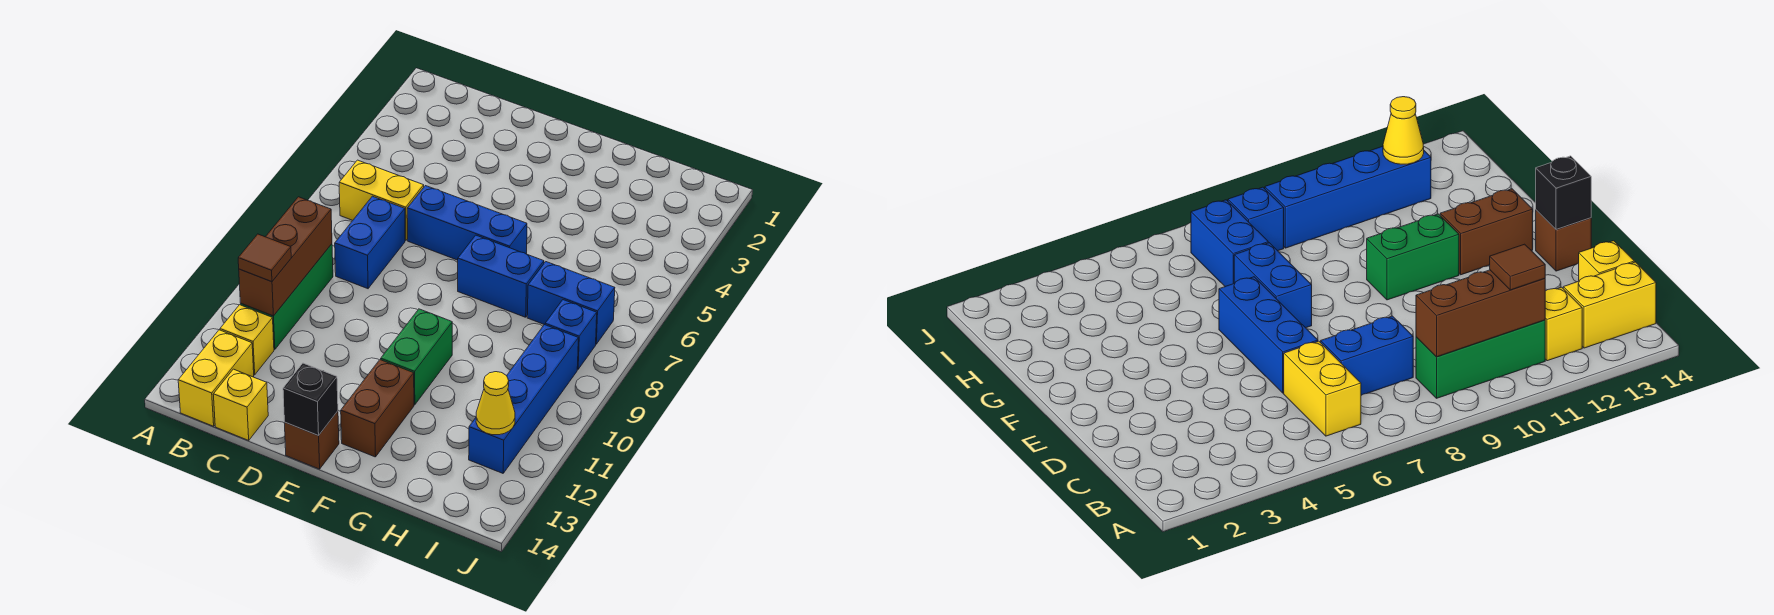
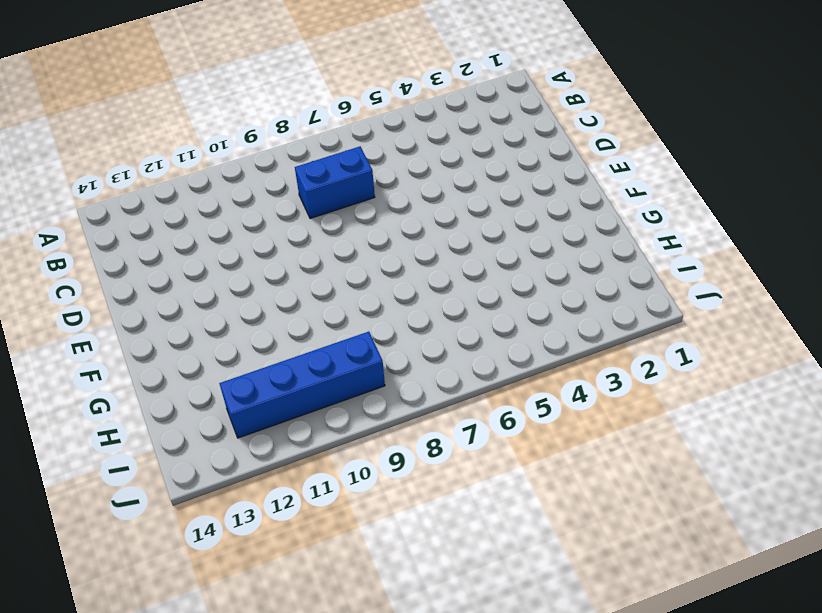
none -> yellow brick B6:C6 level 1
none -> green brick B9:B11 level 1
none -> yellow brick B12 level 1

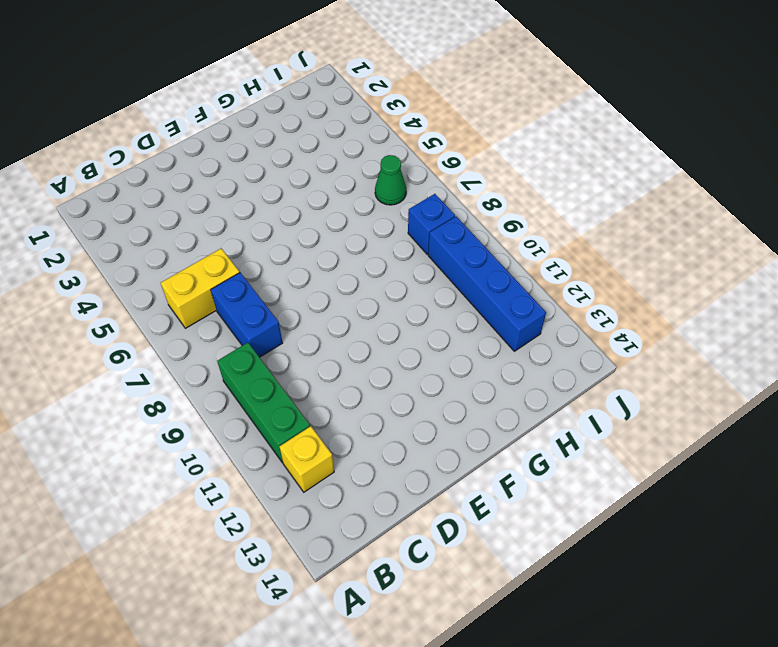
green cone I6 level 1 -> none
none -> yellow brick B13:B14 level 1
none -> yellow brick C14 level 1
none -> blue brick D6:F6 level 1

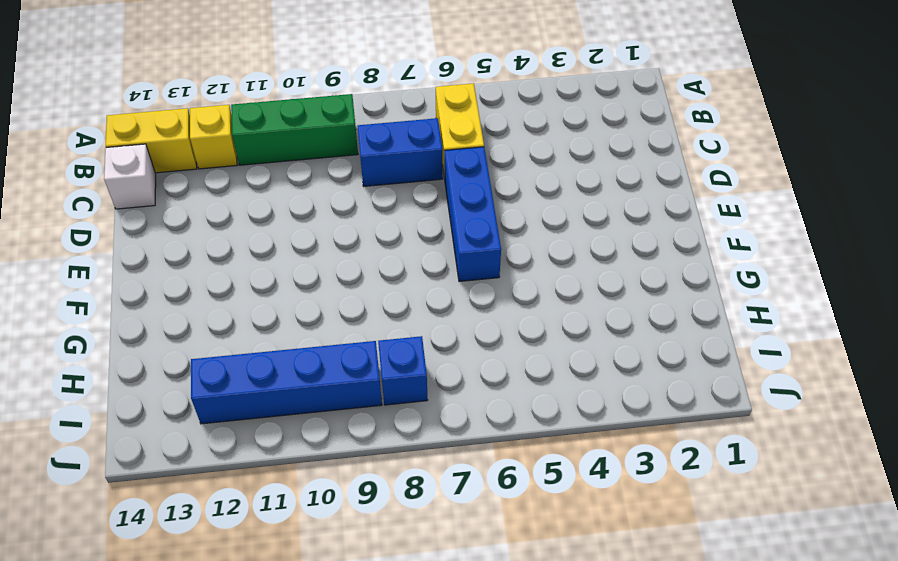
white brick C14 level 1 -> yellow brick C14 level 1
none -> brown brick E14 level 1
none -> blue brick F7:G7 level 1
none -> green brick F10:F11 level 1

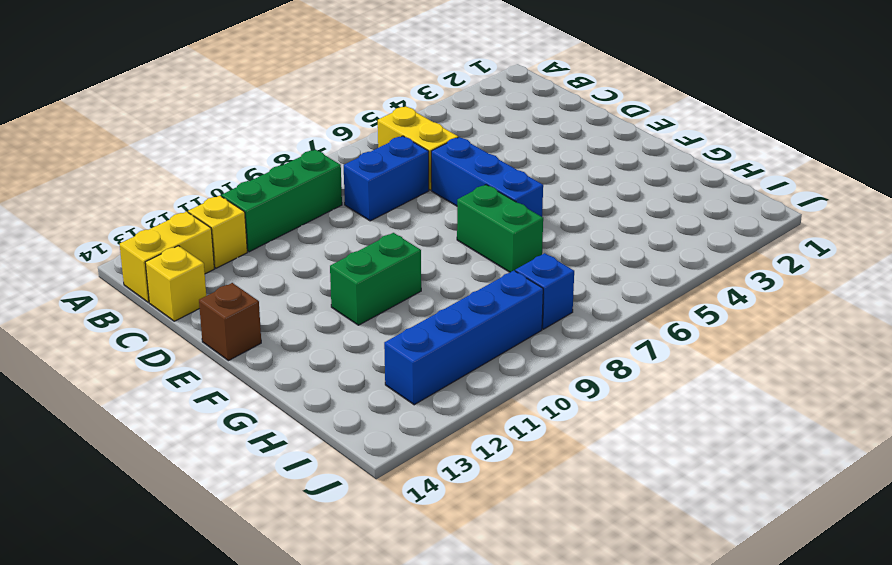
green brick F7:G7 level 1 -> blue brick F7:G7 level 1
none -> brown brick F12:F13 level 1
none -> blue brick H7:I7 level 1
none -> brown brick B9:B11 level 2

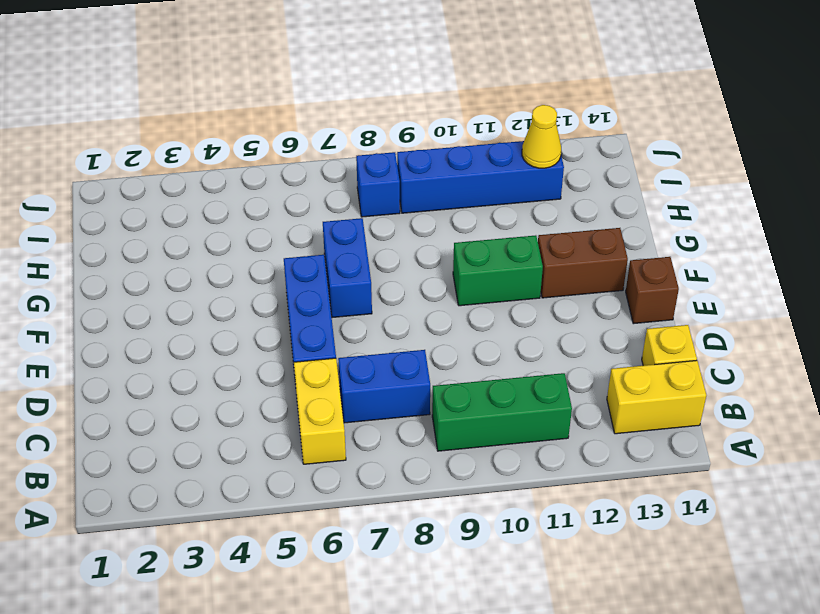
none -> yellow brick B12 level 1
none -> blue brick H7:I7 level 1
none -> brown brick B9:B11 level 2

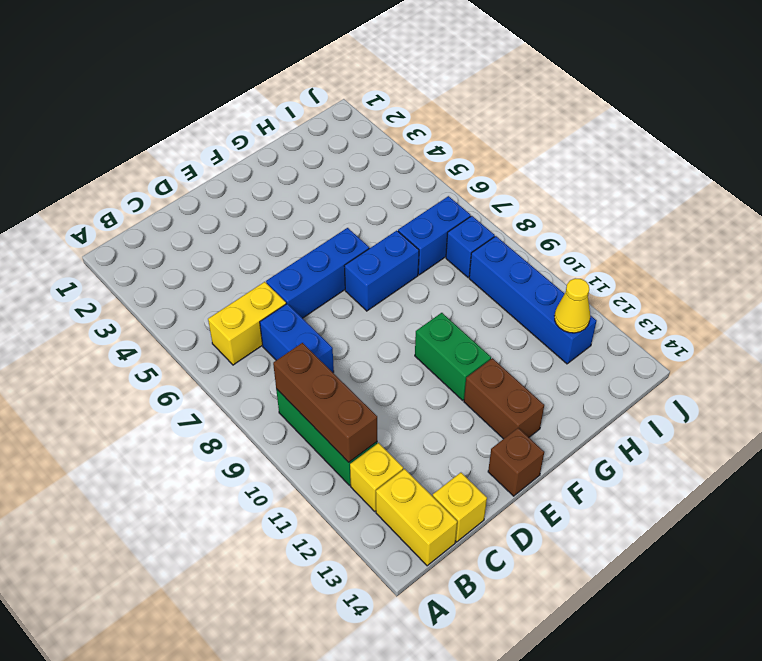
none -> black brick E14 level 2
none -> brown tile B11 level 3

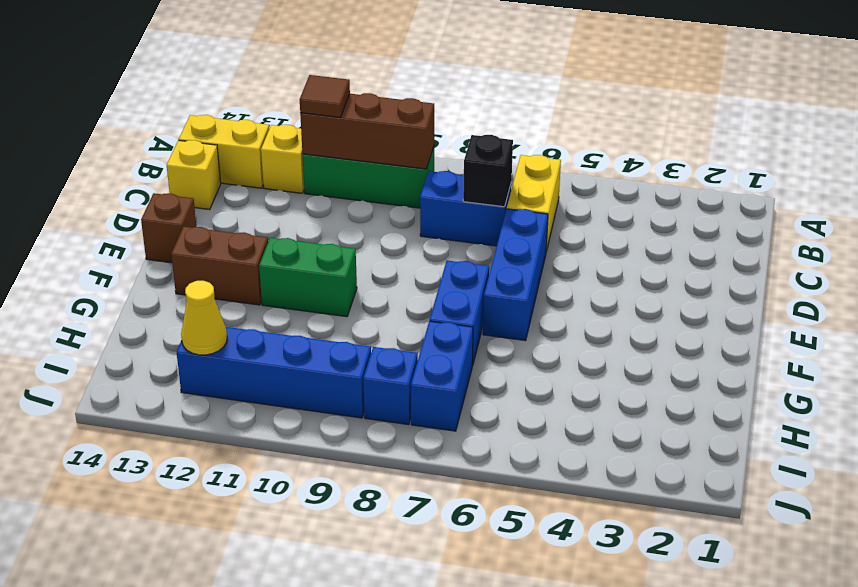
black brick C7 level 2 -> black brick E14 level 2

